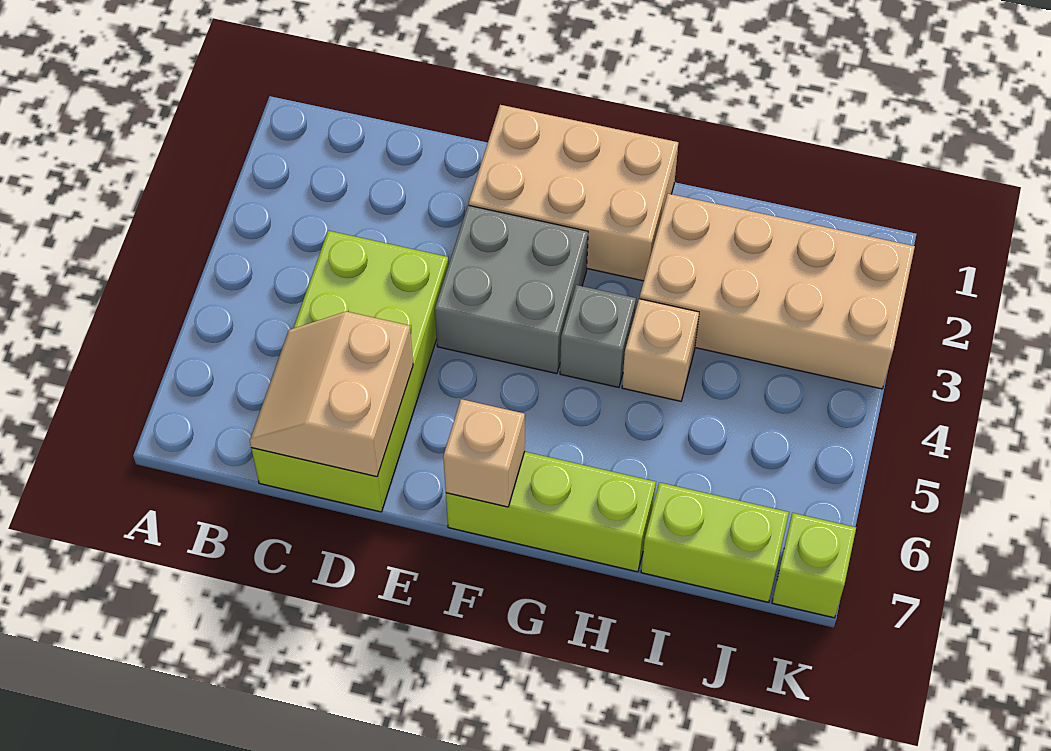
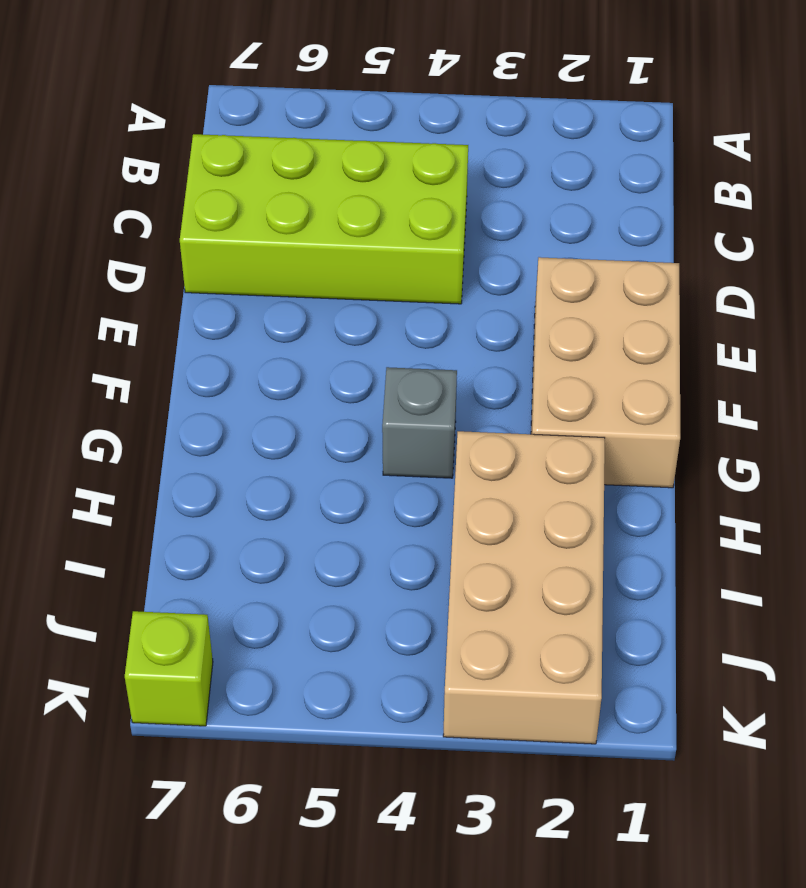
none -> grey brick E3:F4 level 1
none -> lime brick F7:H7 level 1

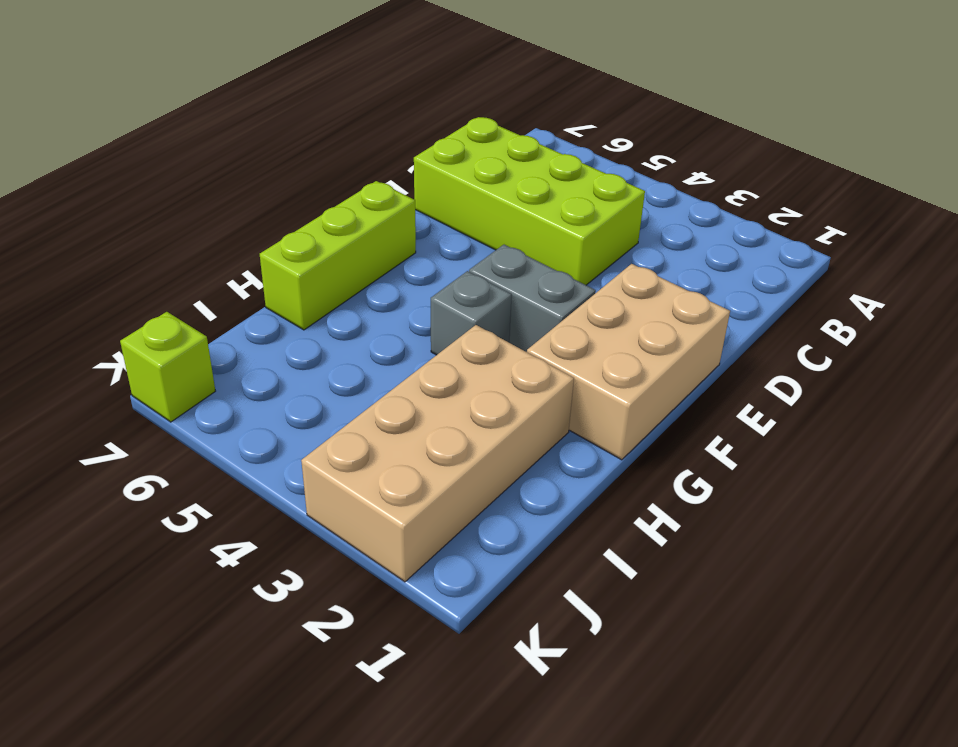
grey brick F3:F4 level 1 -> grey brick E3:F4 level 1
none -> tan brick H4 level 1
none -> lime brick I7:J7 level 1

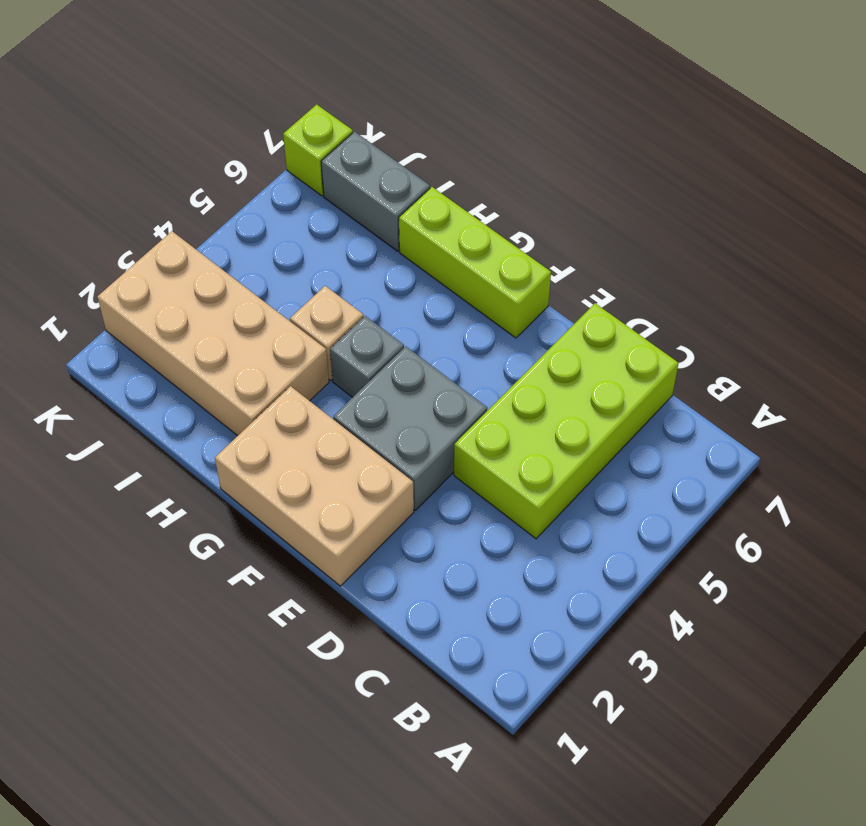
grey brick I7:J7 level 1 -> lime brick I7:J7 level 1
none -> tan slope C6:D7 level 2 top D
none -> tan brick F7 level 2

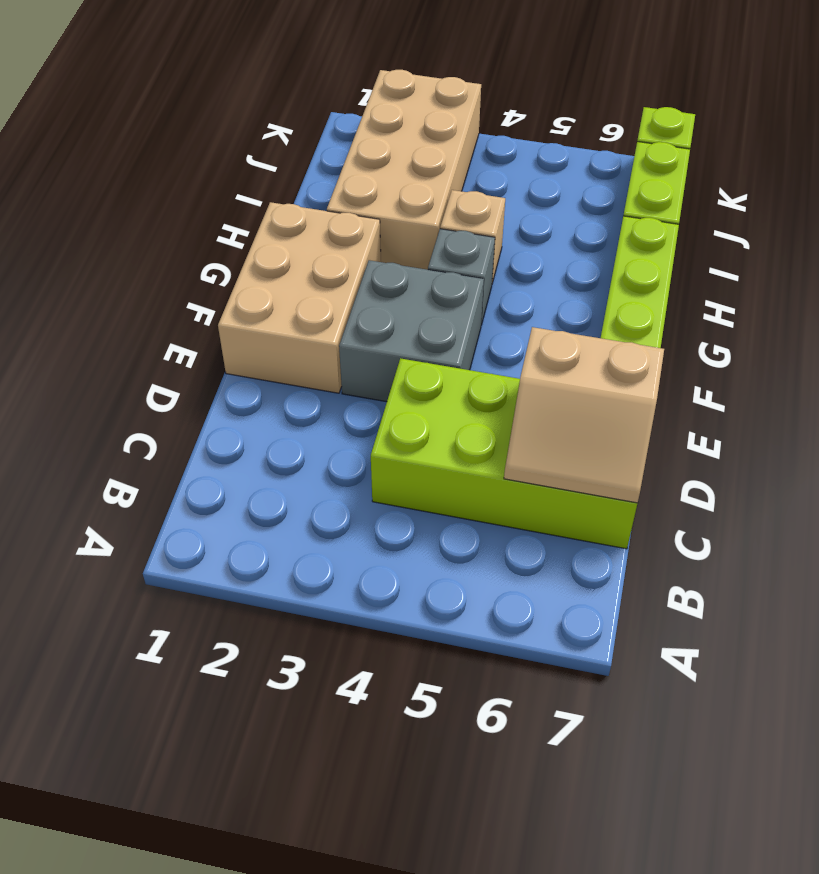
none -> tan brick F7 level 2

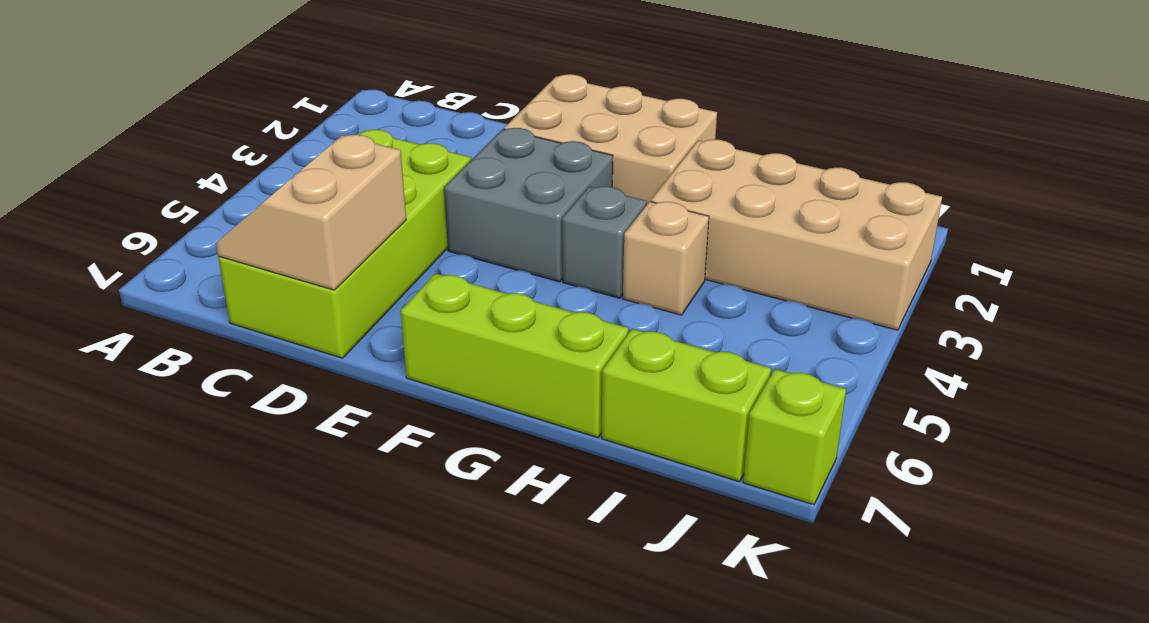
none -> tan brick F7 level 2

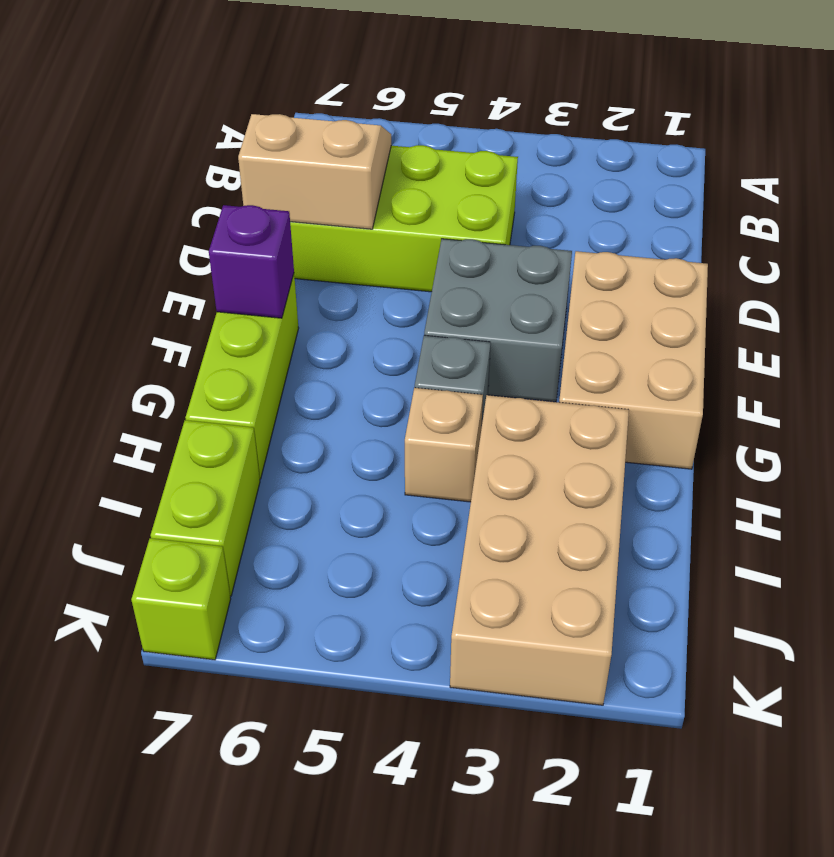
purple brick F7 level 2 -> tan brick F7 level 2

